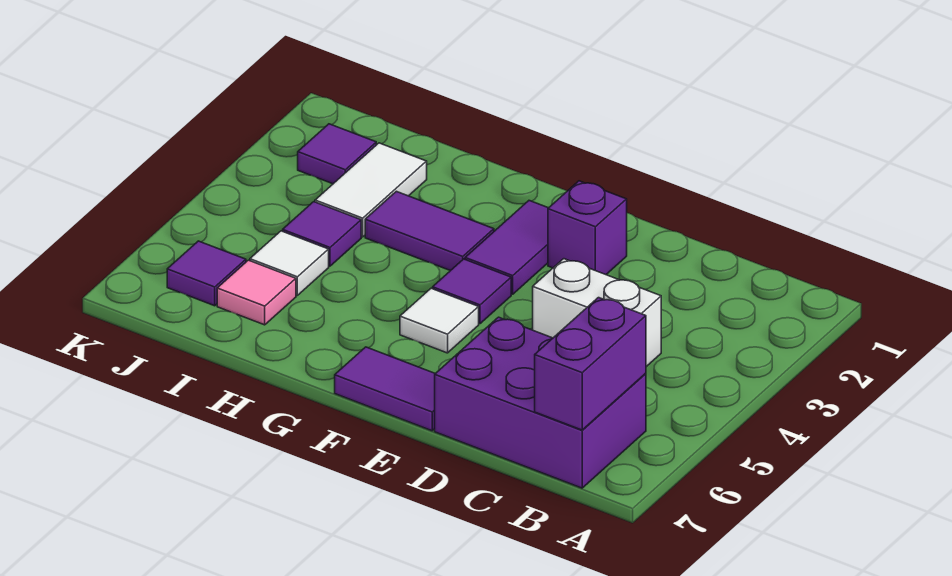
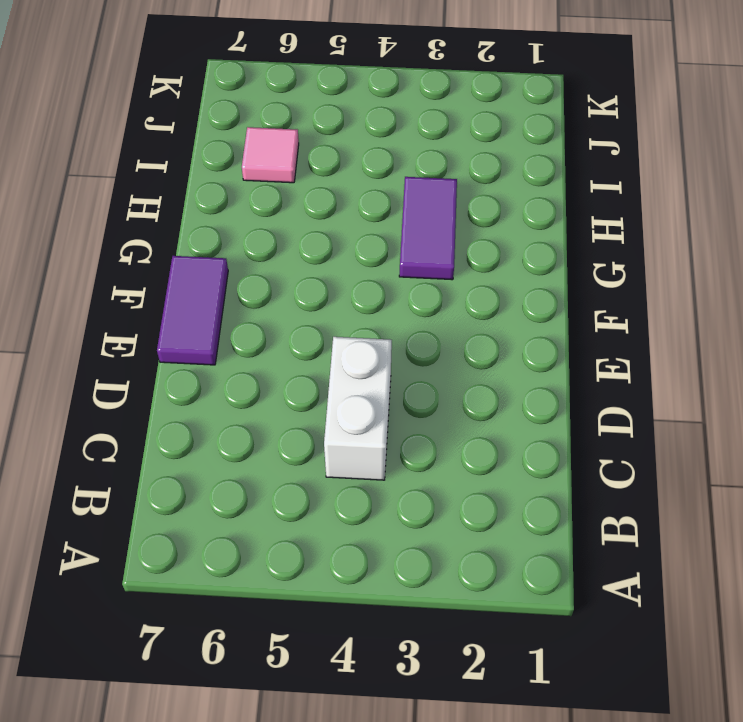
none -> purple brick B6:D7 level 1
none -> purple brick E2 level 1
none -> purple tile F2:F3 level 1

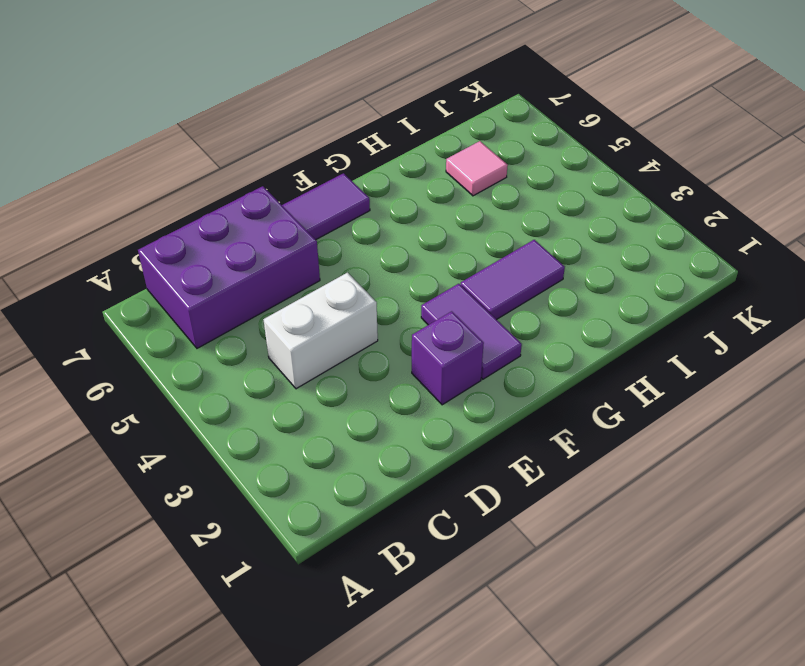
none -> purple tile F4 level 1
none -> white tile F5 level 1
none -> white tile I2:I3 level 1

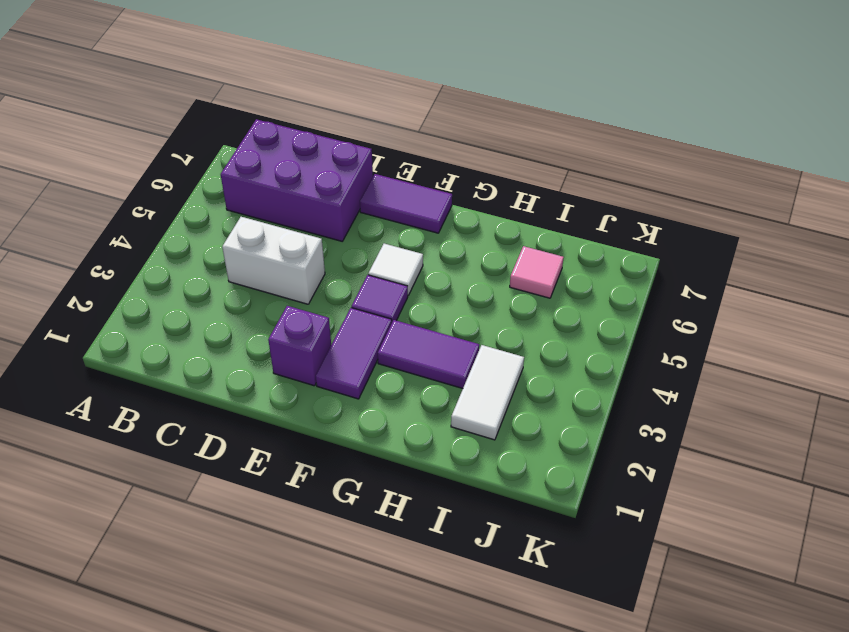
none -> purple tile I4 level 1
none -> white tile I5 level 1
none -> purple tile J2 level 1

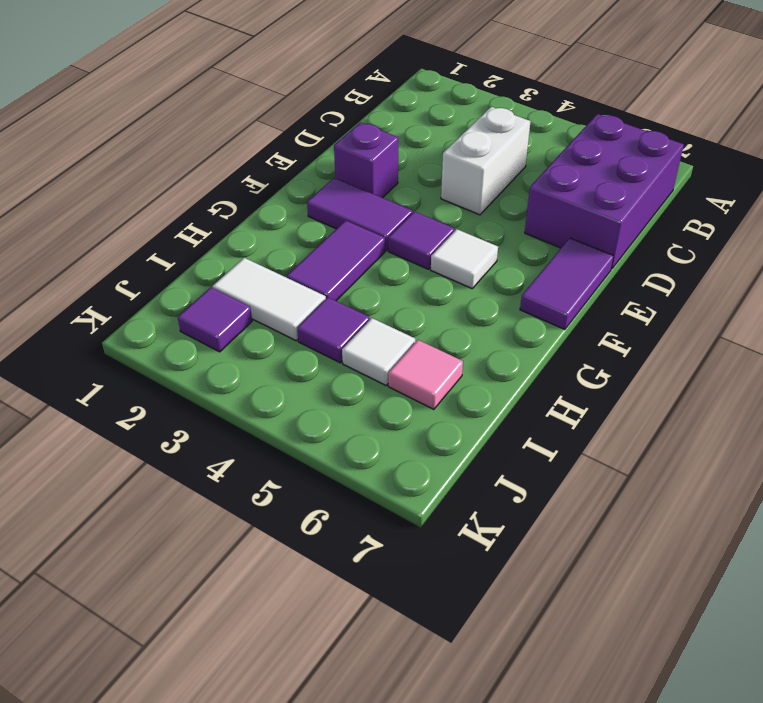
none -> purple tile J6 level 1
none -> purple brick B6:B7 level 2

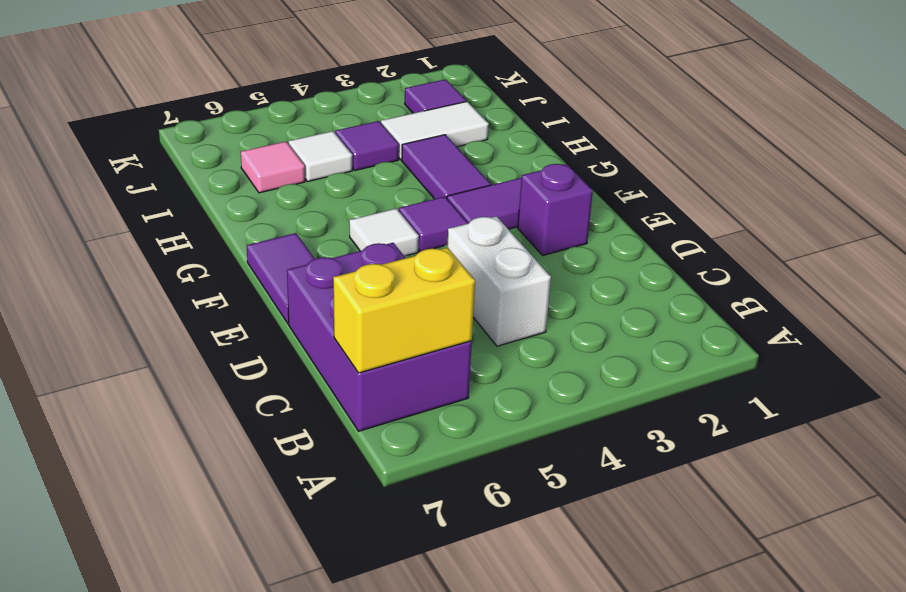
yellow brick B6:B7 level 2 -> purple brick B6:B7 level 2
none -> purple tile J6 level 1

